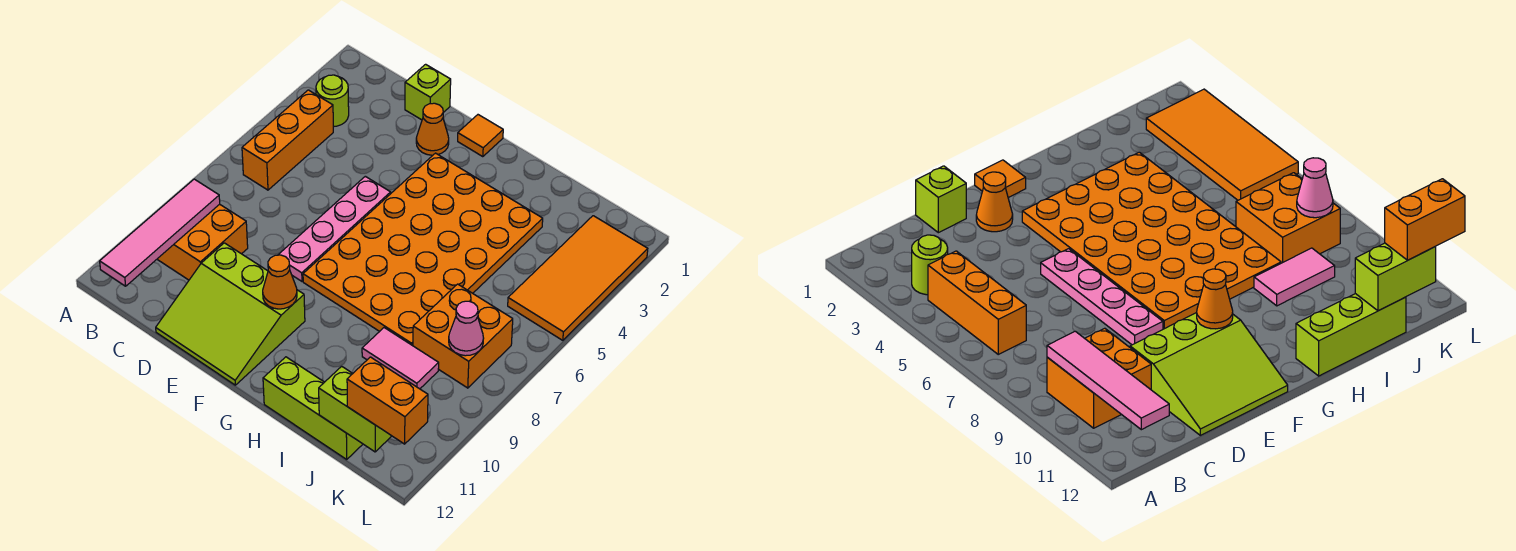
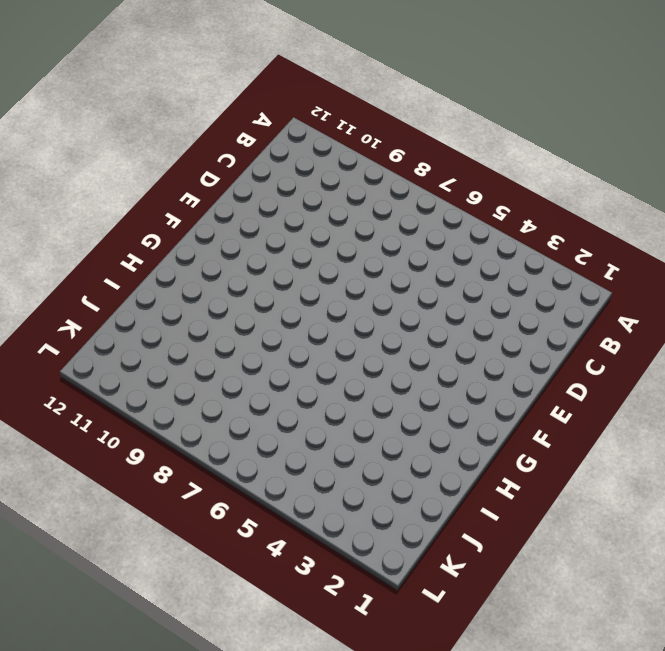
none -> lime round brick B3 level 1
none -> orange brick B4:B6 level 1
none -> orange brick B9:C10 level 1

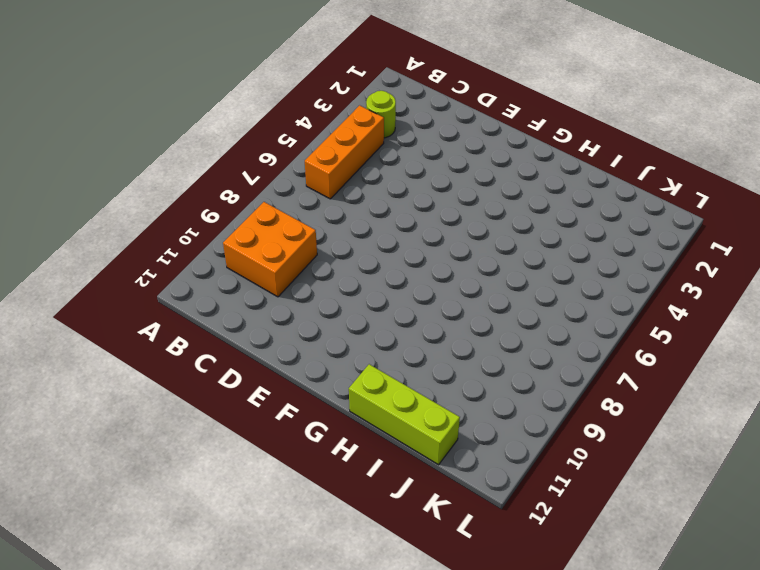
none -> lime brick D1 level 1
none -> lime slope D10:F12 level 1 top 10
none -> orange cone E2 level 1

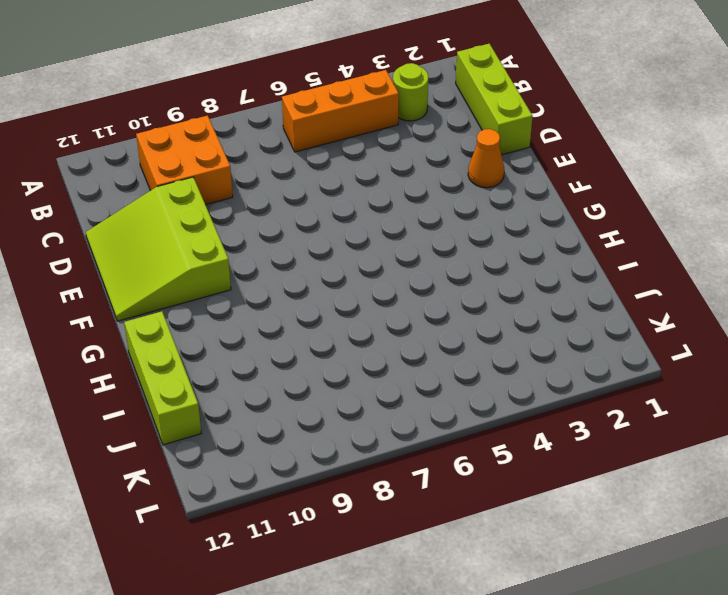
lime brick B1:D1 level 1 -> lime brick D1 level 1
none -> pink plate E5:E8 level 1
none -> orange tile F1 level 1
none -> orange plate F3:I8 level 1

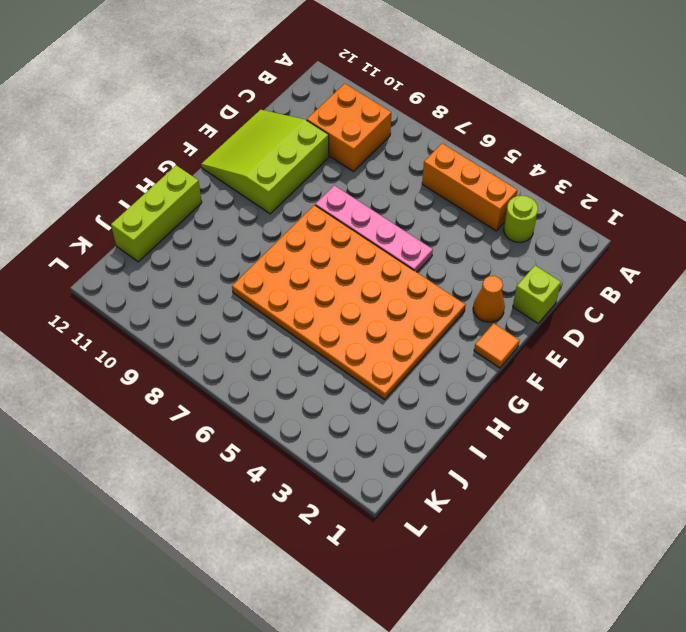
none -> pink tile I9:J9 level 1
none -> orange brick J7:K8 level 1
none -> orange tile K2:L5 level 1

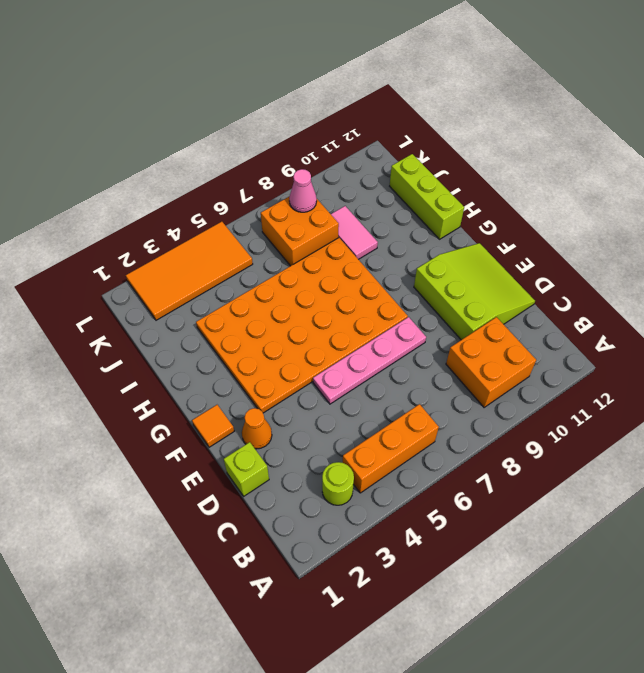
none -> pink tile B9:B12 level 2
none -> orange cone F10 level 2
none -> lime brick J12:K12 level 2

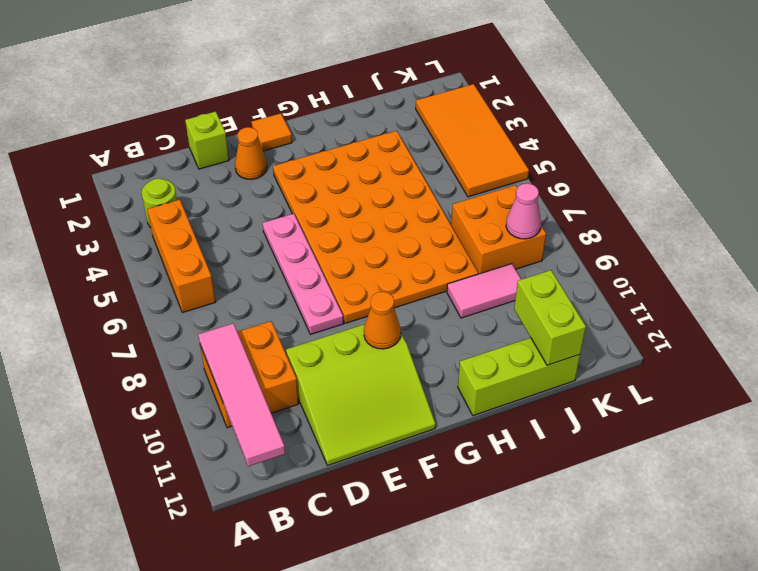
lime brick J11:J12 level 2 -> lime brick J12:K12 level 2
none -> orange brick K12:L12 level 3

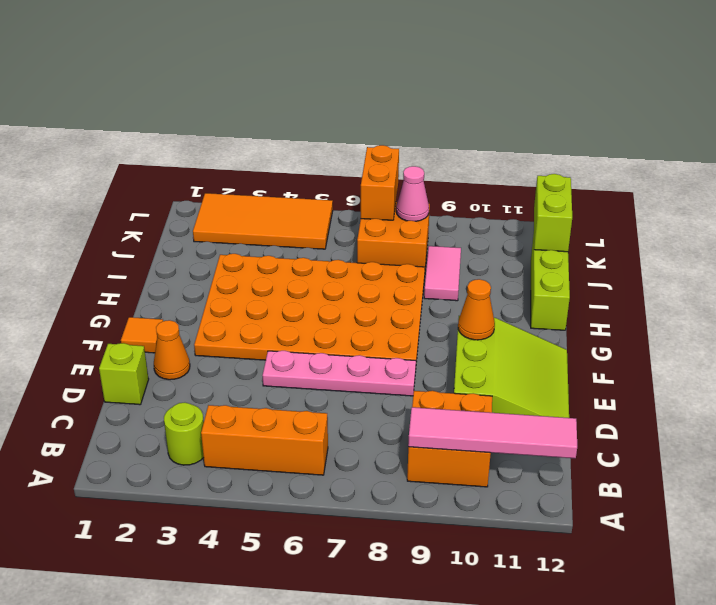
orange brick K7:L7 level 2 -> orange brick K12:L12 level 3

